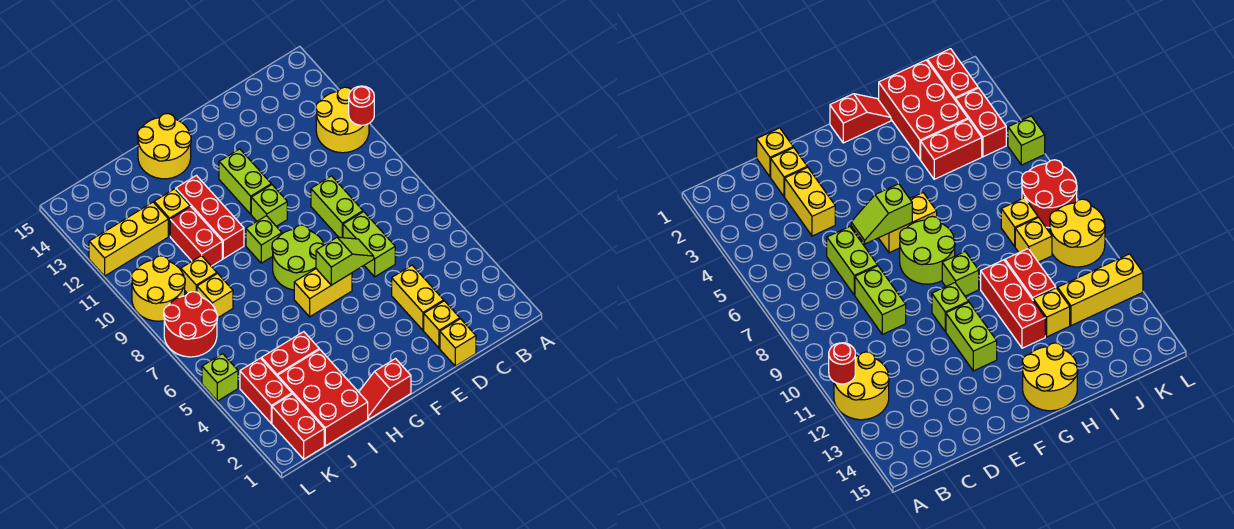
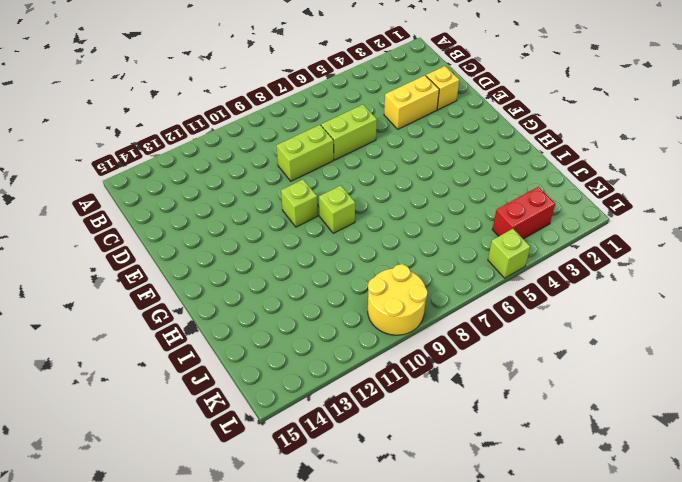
none -> yellow round brick A11:B12 level 1
none -> yellow brick D1 level 1
none -> yellow brick F6:G6 level 1

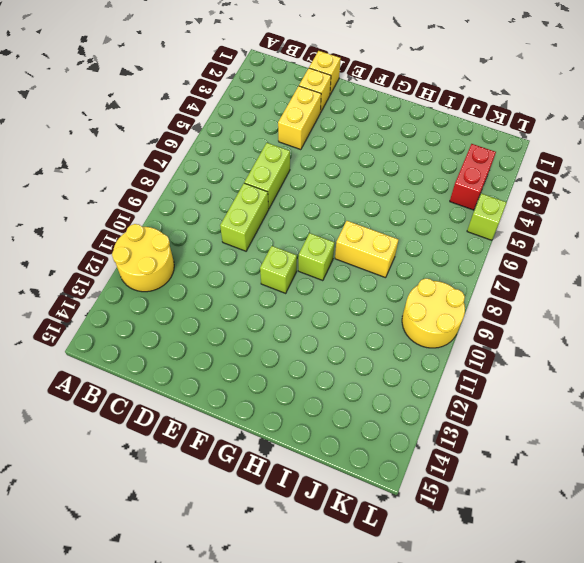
yellow brick H8:I8 level 1 -> yellow brick F6:G6 level 1
none -> lime round brick F7:G8 level 1
none -> lime brick F11:F12 level 1
none -> red slope G1:H1 level 1 top G

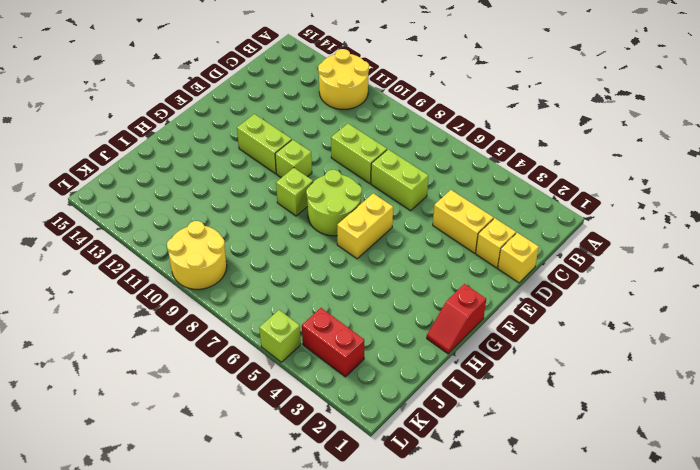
none -> yellow round brick G14:H15 level 1
none -> red brick H10:H12 level 1
none -> red brick I1:J3 level 1

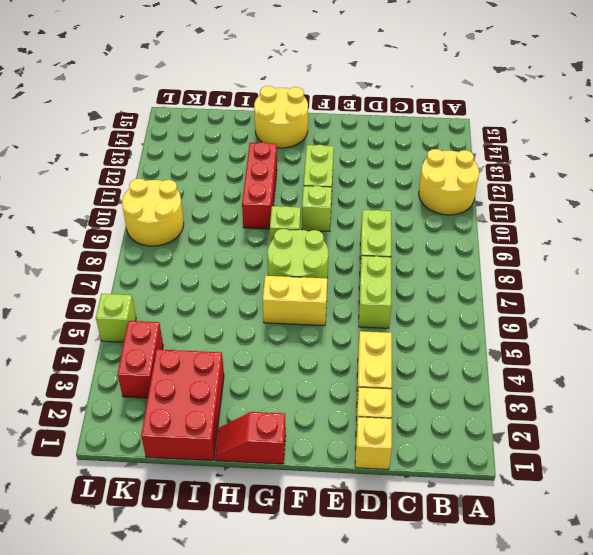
none -> red brick I4:J4 level 1
none -> red brick I10:I11 level 1
none -> yellow brick I12 level 1

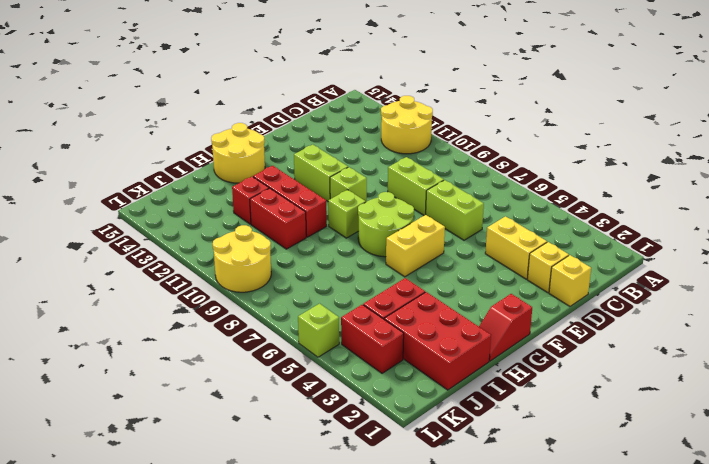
red brick I12 level 1 -> yellow brick I12 level 1
none -> yellow brick J8 level 1
none -> yellow brick J9 level 1
none -> yellow brick J12:L12 level 1

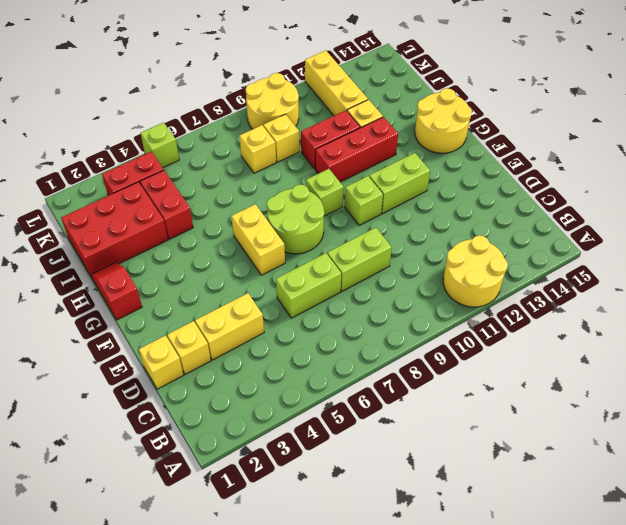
none -> red brick K1:K2 level 1
none -> red round brick K7:L8 level 1
none -> red round brick A11 level 2

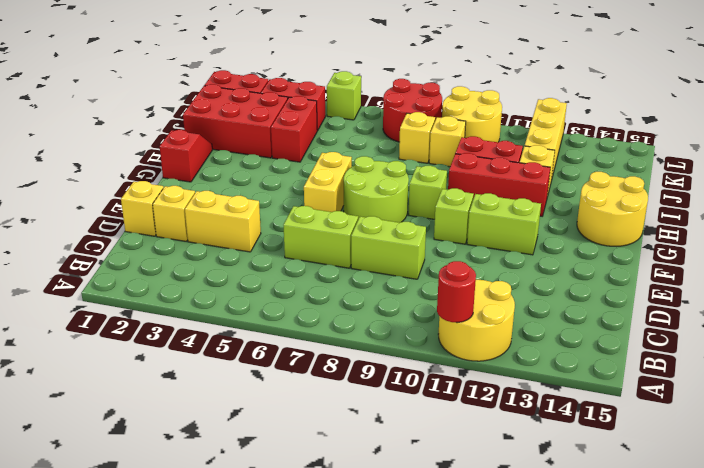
none -> lime slope E6:F6 level 2 top F

